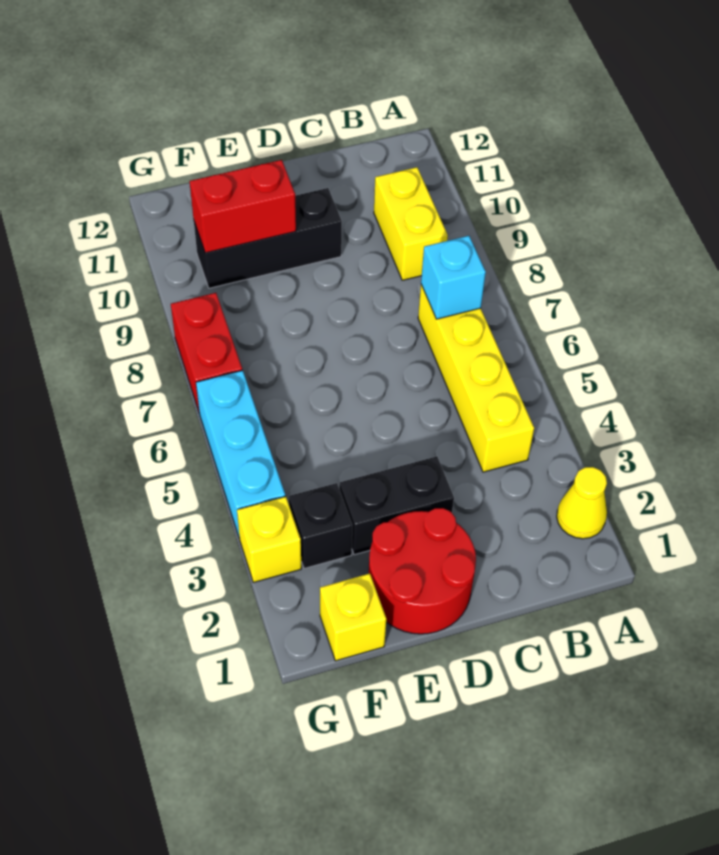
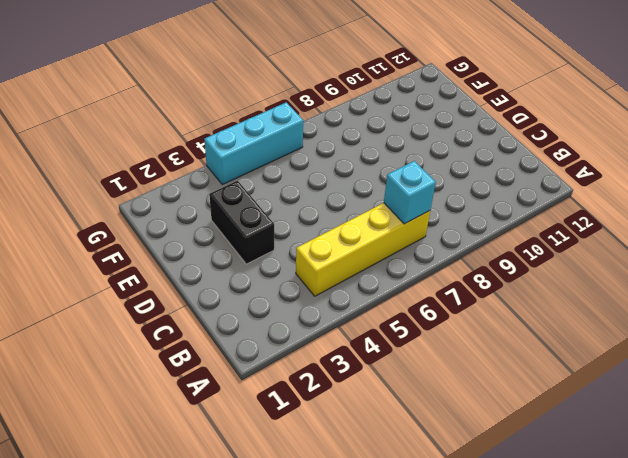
none -> yellow cone A2 level 1
none -> yellow brick B9:B10 level 1
none -> red round brick D1:E2 level 1

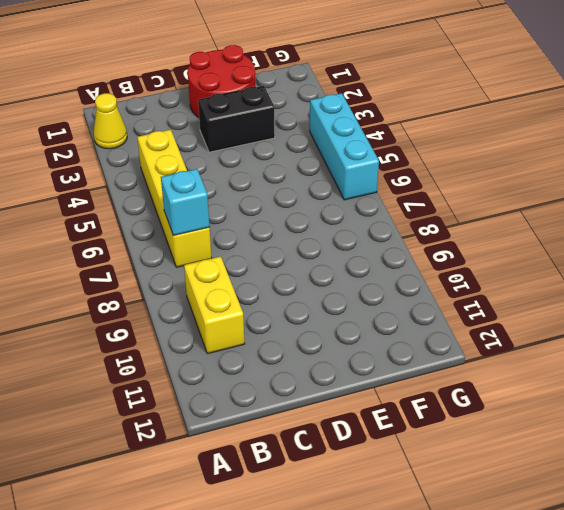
none -> black brick D10:F10 level 1
none -> yellow brick F1 level 1
none -> black brick F3 level 1

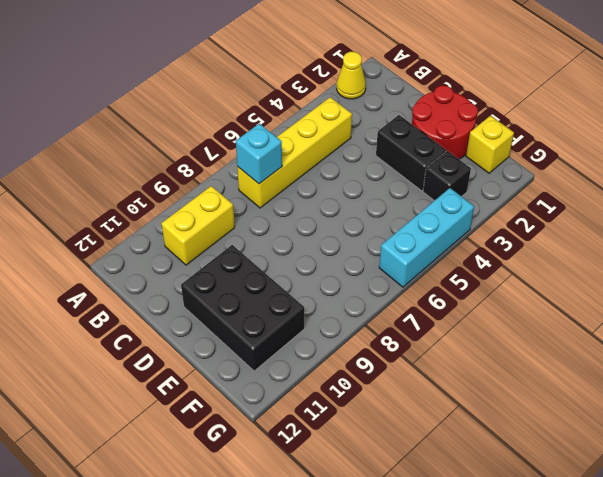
black brick D10:F11 level 1 -> black brick D10:F10 level 1
none -> yellow brick G3 level 1
none -> red brick G7:G8 level 1
none -> red brick E10:F10 level 2

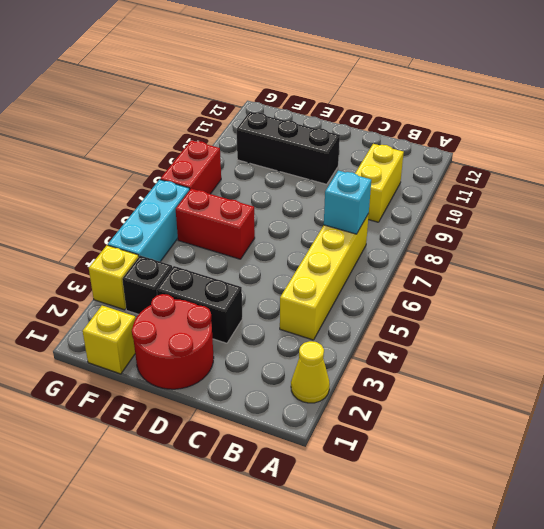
red brick E6:F6 level 1 -> red brick E10:F10 level 2

